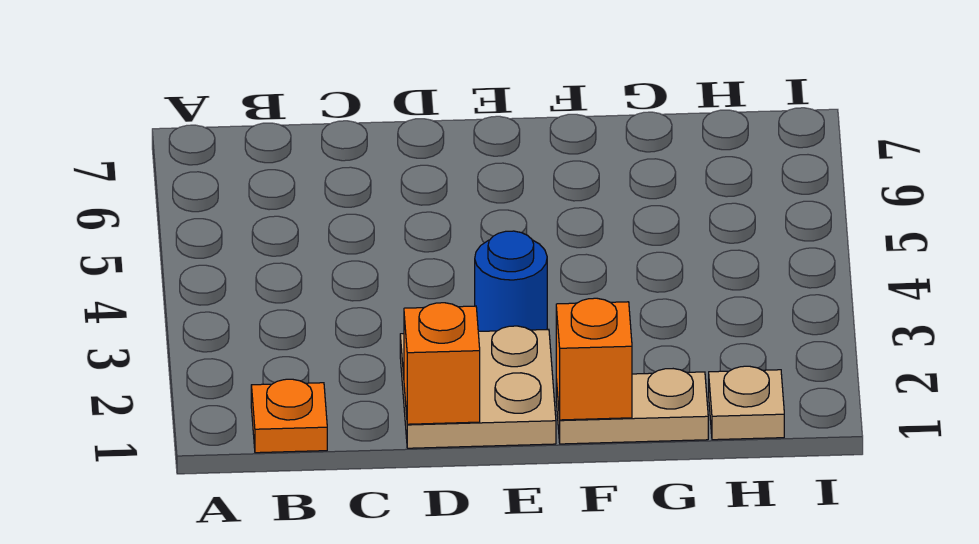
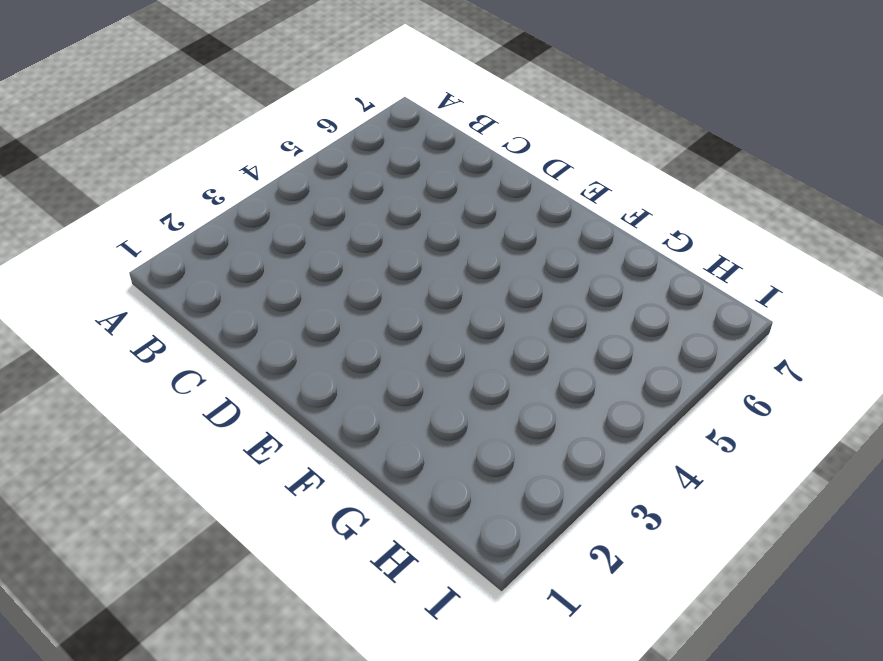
none -> orange plate B1 level 1
none -> tan plate D1:E2 level 1

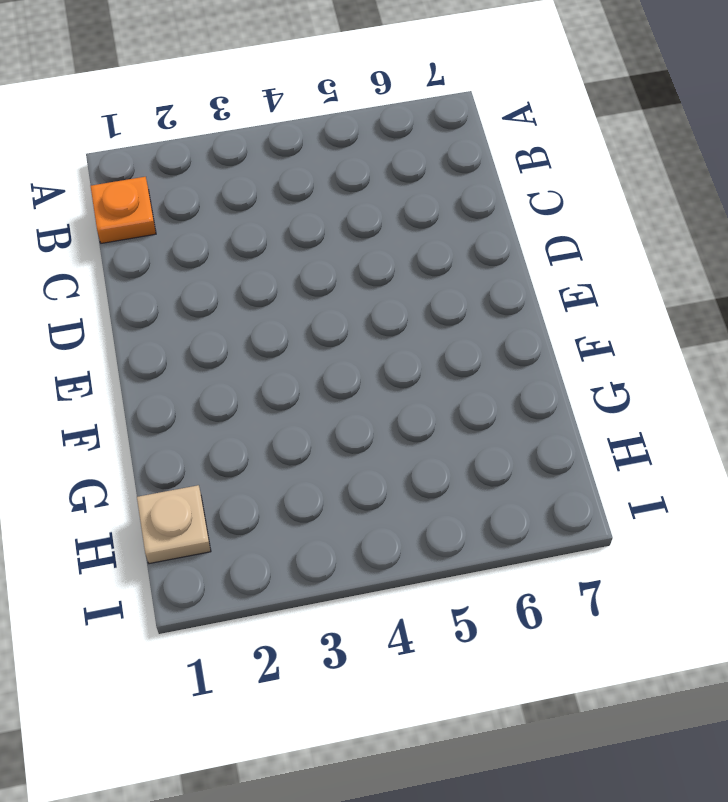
none -> tan plate D1:E2 level 1
none -> blue round brick E3 level 1

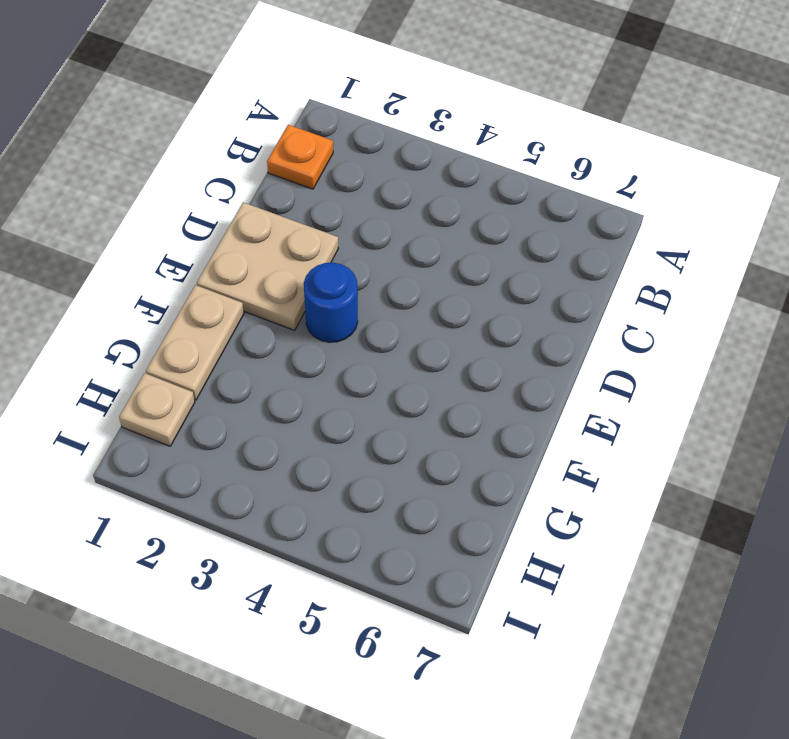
none -> orange brick D1 level 2
none -> orange brick F1 level 2

